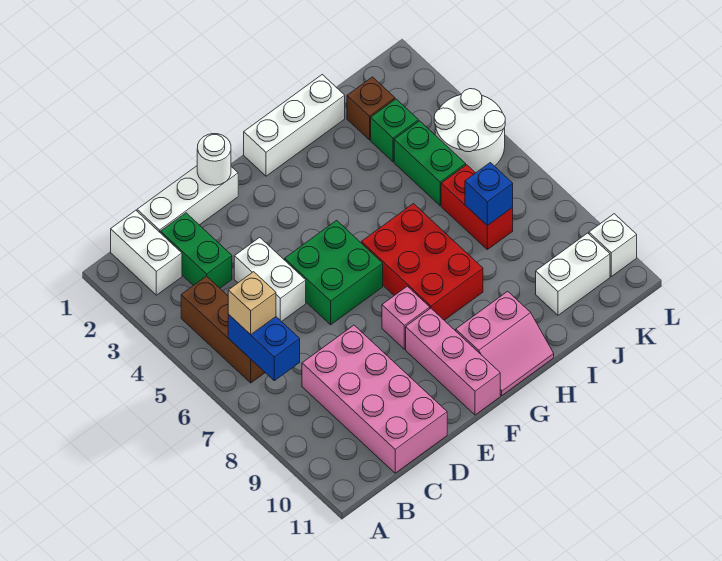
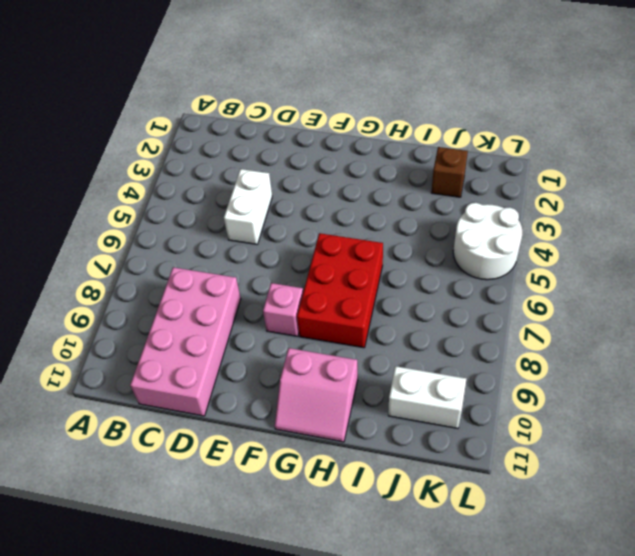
none -> white brick B1:B2 level 1
none -> brown brick B4:B6 level 1
none -> white brick C1:E1 level 1

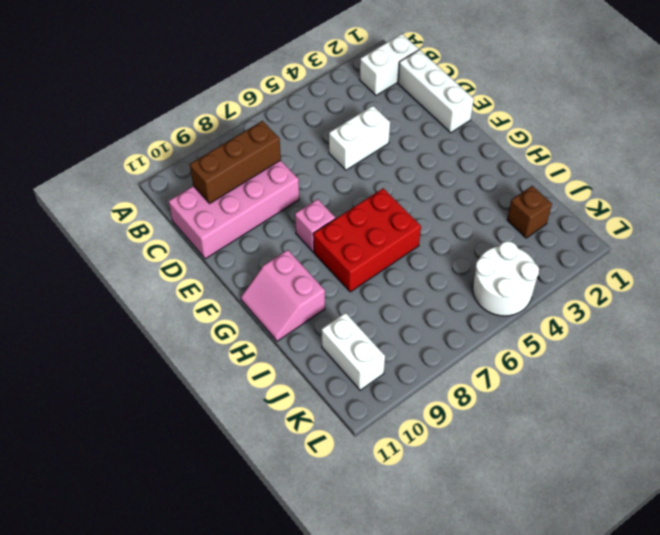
brown brick C8:C10 level 2 -> brown brick B4:B6 level 1
none -> green brick C2:C3 level 1
none -> green brick E5:F6 level 1
none -> pink brick F9:F11 level 1

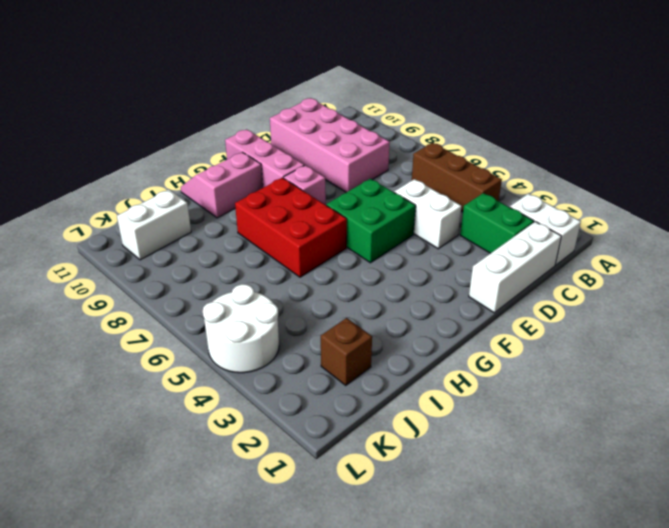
none -> white brick G1:I1 level 1
none -> green brick J3 level 1
none -> green brick J4:J5 level 1

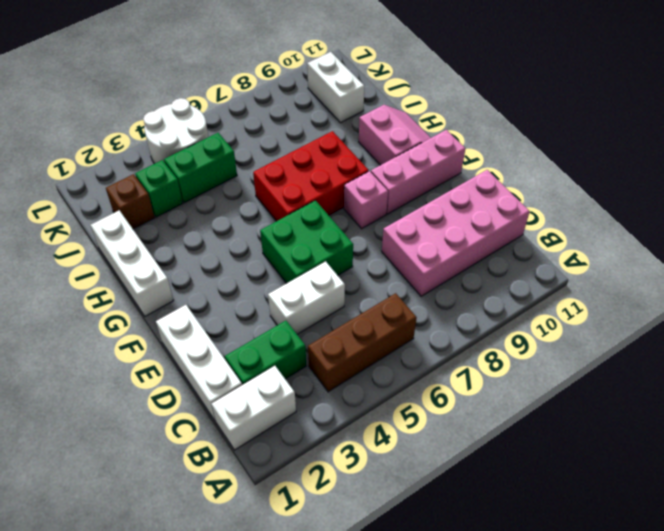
none -> red brick J6:J7 level 1
none -> white brick L10 level 1
none -> blue brick B6:B7 level 2

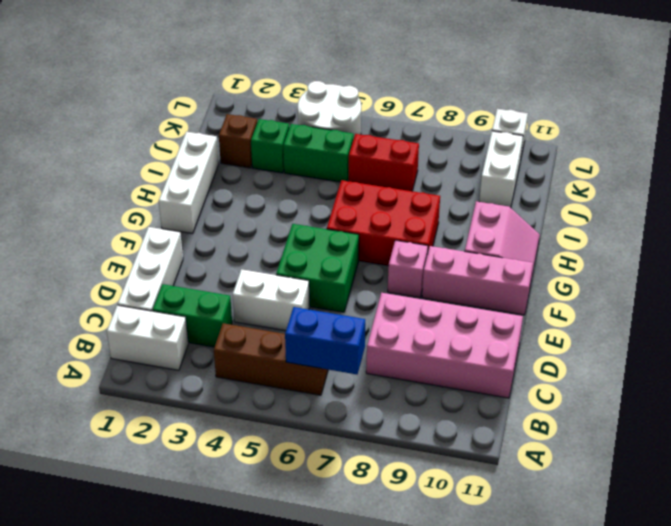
none -> white round brick E1 level 2
none -> blue brick J7 level 2
none -> tan brick B6 level 3

